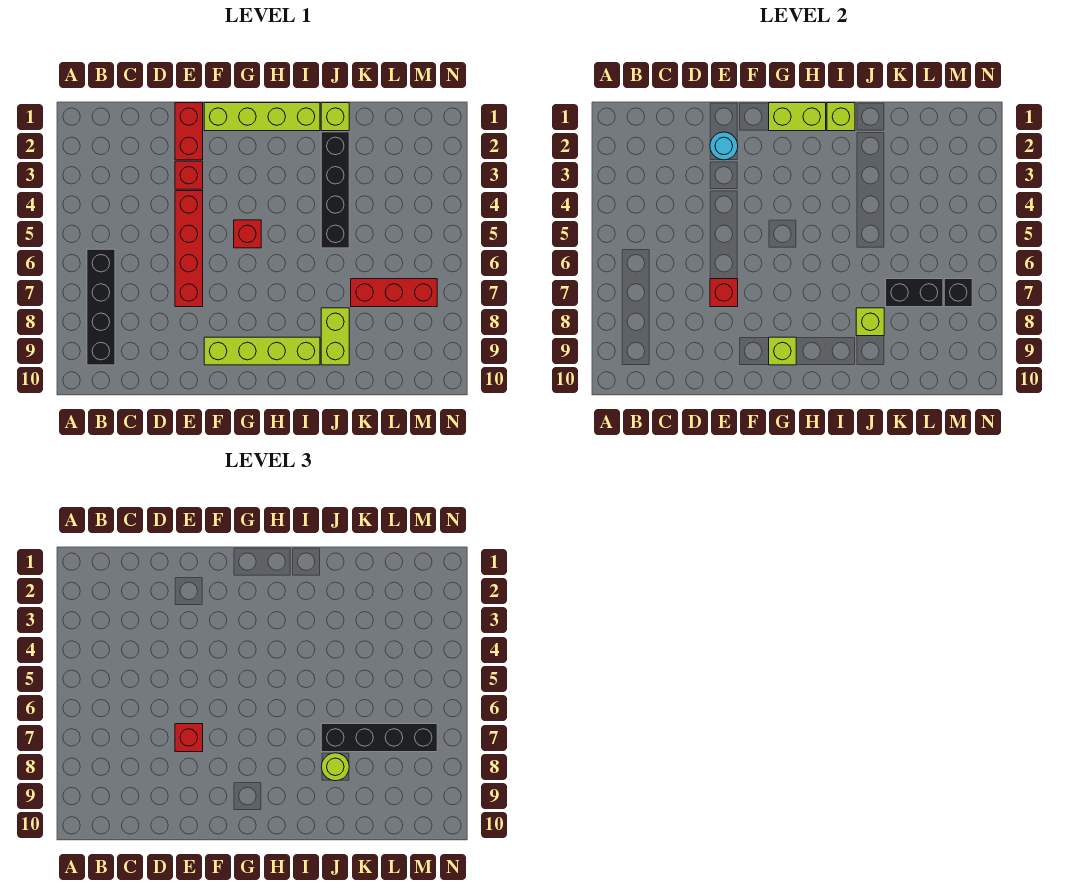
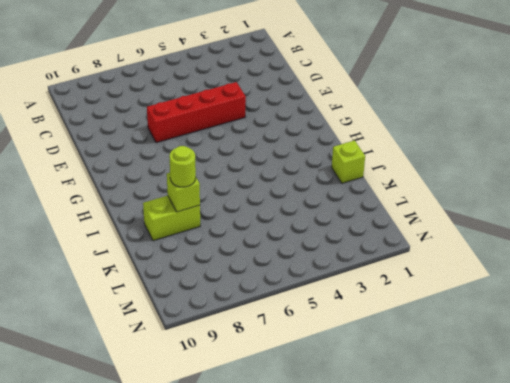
none -> black brick B6:B9 level 1
none -> red brick E1:E2 level 1
none -> red brick E3 level 1

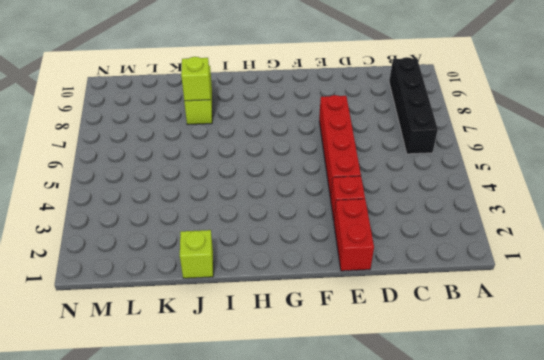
none -> lime brick F1:I1 level 1
none -> lime brick F9:I9 level 1
none -> red brick G5 level 1

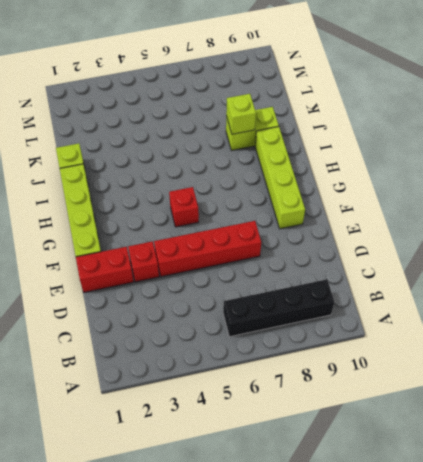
none -> black brick J2:J5 level 1
none -> red brick K7:M7 level 1
none -> cyan round brick E2 level 2

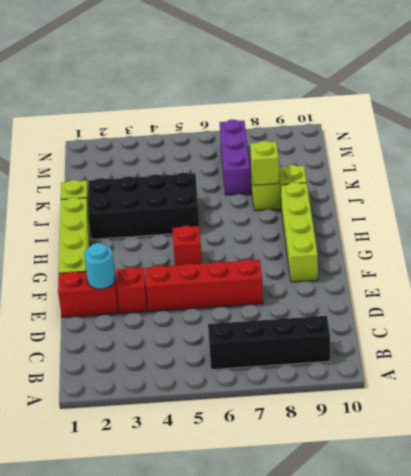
black brick I2:J5 level 1 -> black brick J2:J5 level 1
purple brick K7:M7 level 1 -> red brick K7:M7 level 1
none -> red brick E7 level 2
none -> lime brick G1:H1 level 2
none -> lime brick G9 level 2

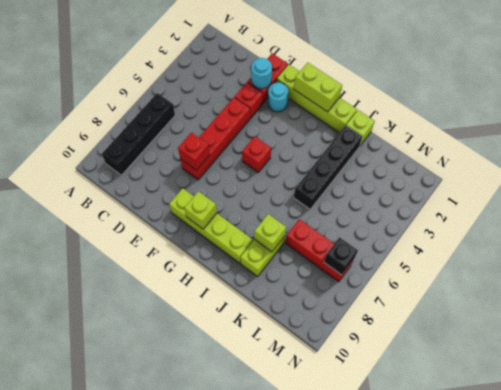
cyan round brick F2 level 1 -> none
none -> lime brick I1 level 2
none -> black brick K7:L7 level 2
none -> red brick E7 level 3

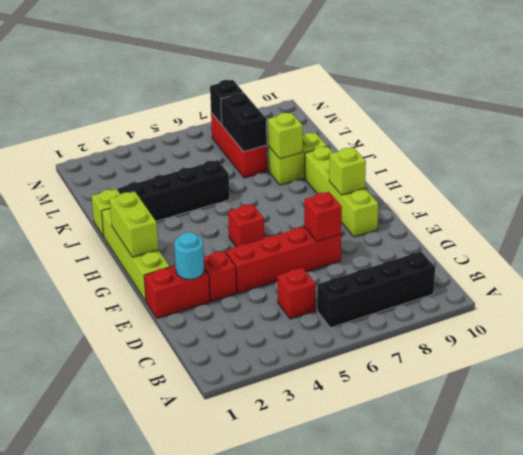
red brick C5 level 1 -> red brick E7 level 3
none -> lime brick I1 level 2
none -> black brick J7:M7 level 3
none -> lime round brick J8 level 3

